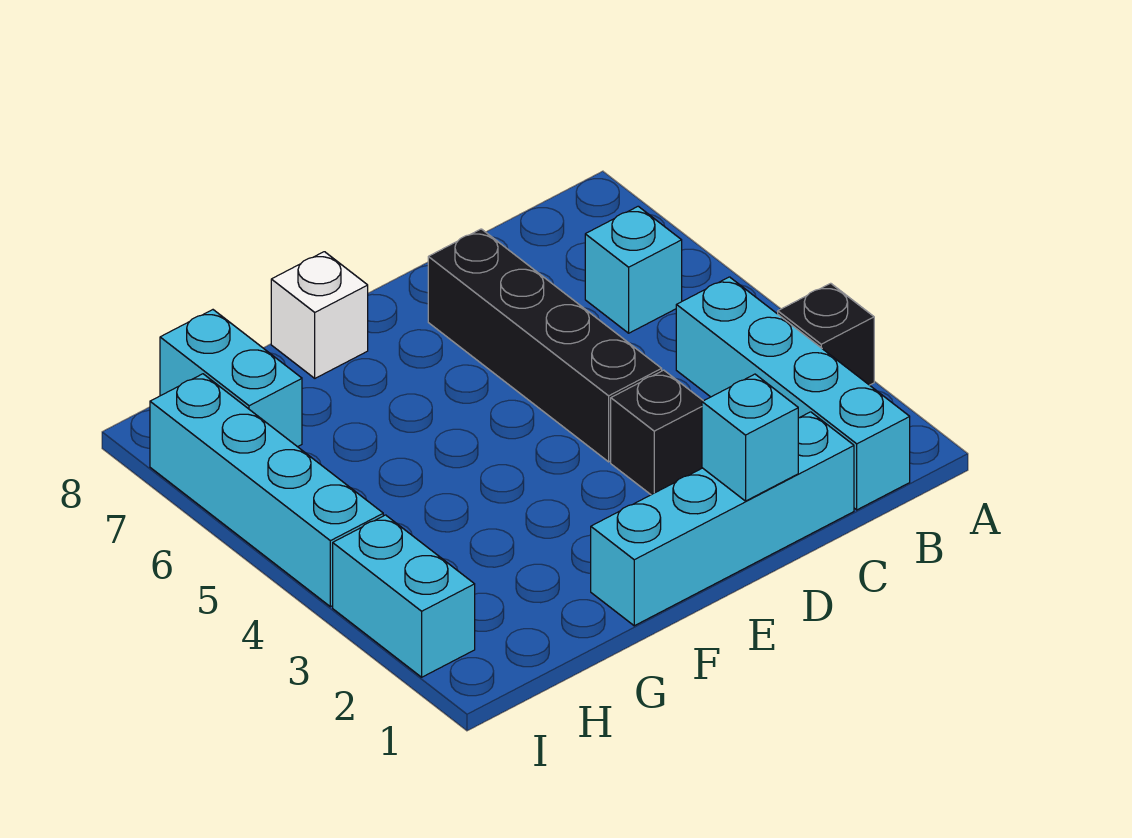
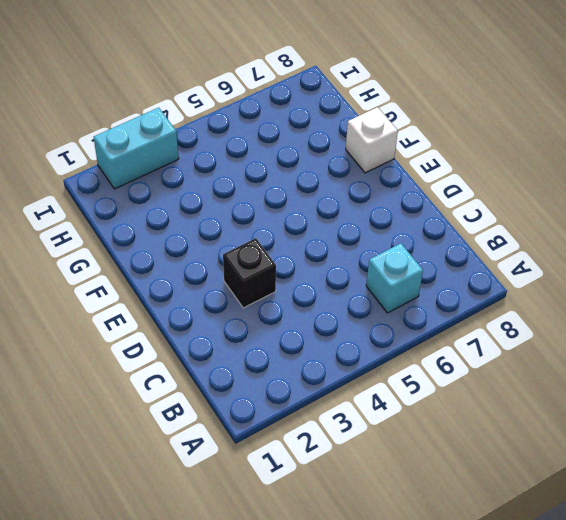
none -> black brick A3 level 1
none -> cyan brick B1:B4 level 1

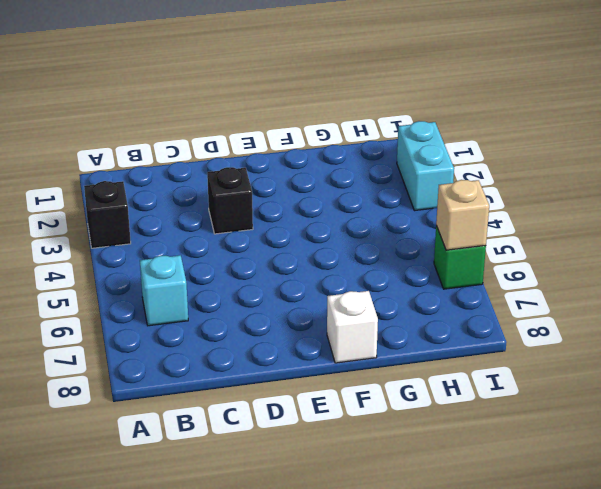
green brick I6 level 1 -> cyan brick I4:I7 level 1
tan brick I6 level 2 -> none
none -> cyan brick B1:B4 level 1
none -> cyan brick C1:F1 level 1

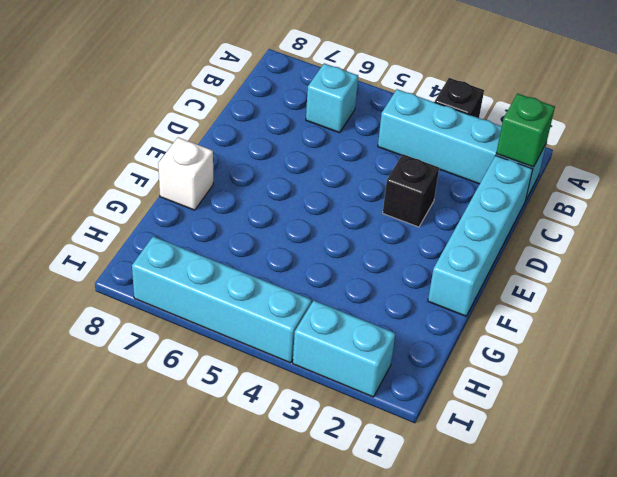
green brick B1 level 2 -> none
none -> black brick D4:D7 level 1
none -> cyan brick H7:H8 level 1

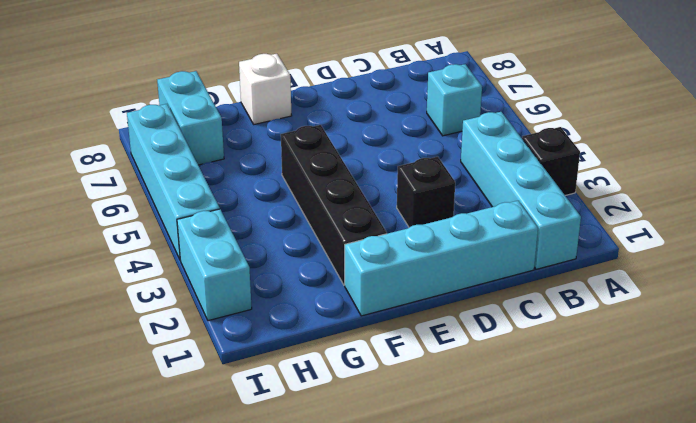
black brick F2:F5 level 1 -> black brick D4:D7 level 1
none -> cyan brick D1 level 2

